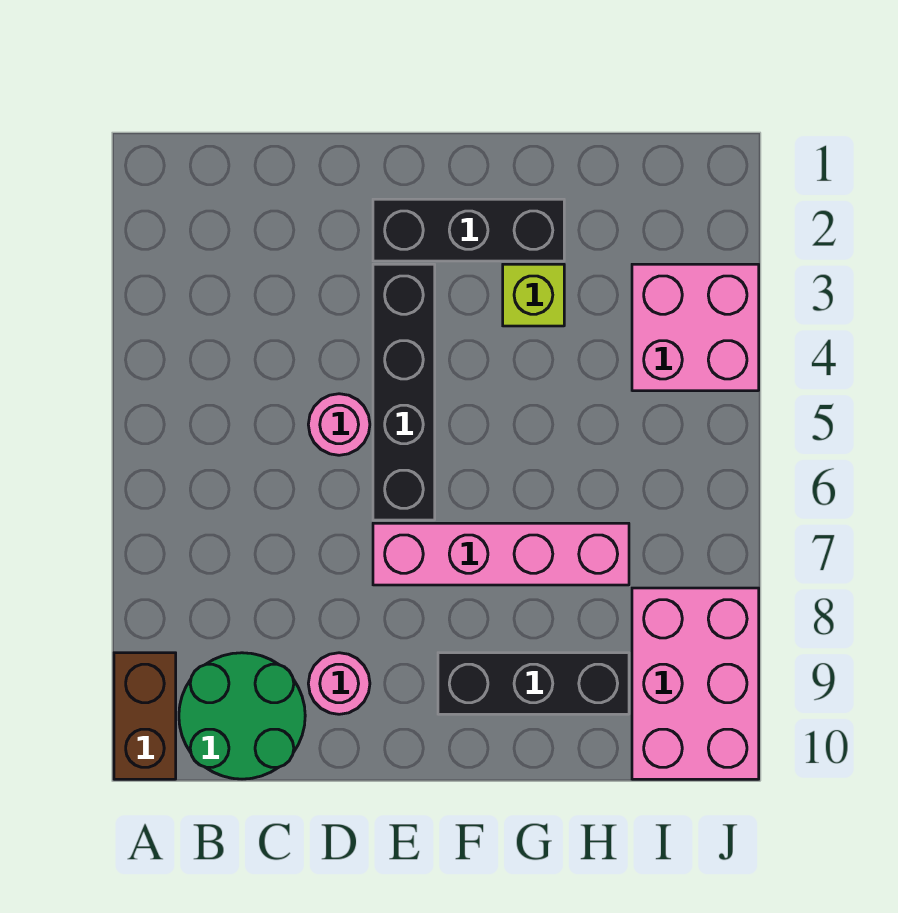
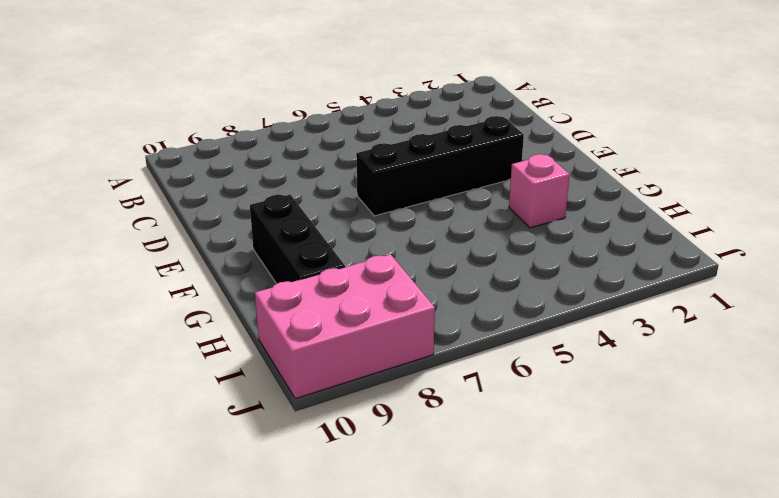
pink brick G3 level 1 -> lime brick G3 level 1
none -> brown brick A9:A10 level 1
none -> green round brick B9:C10 level 1

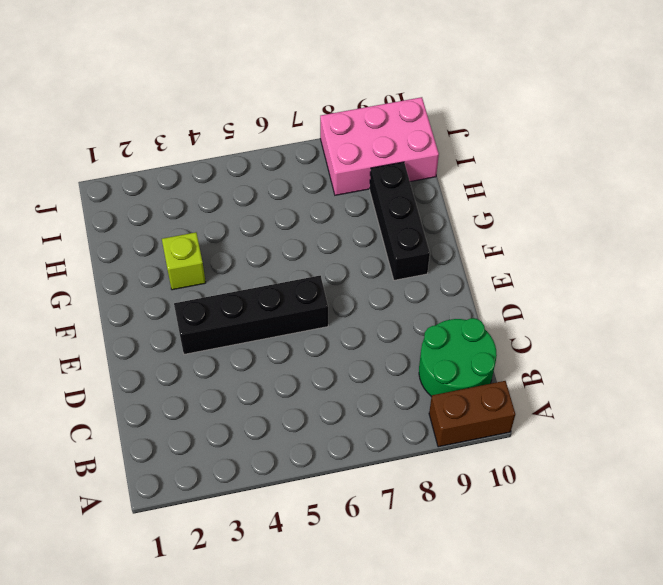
none -> pink round brick D5 level 1
none -> pink round brick D9 level 1

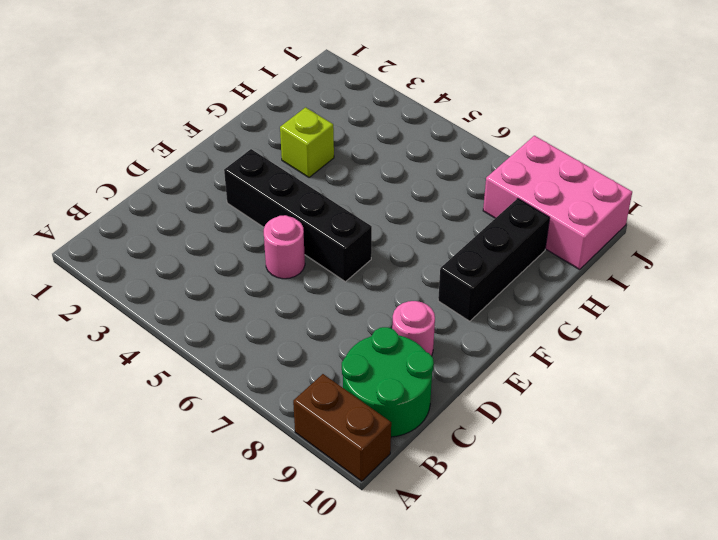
none -> black brick E2:G2 level 1
none -> pink brick E7:H7 level 1

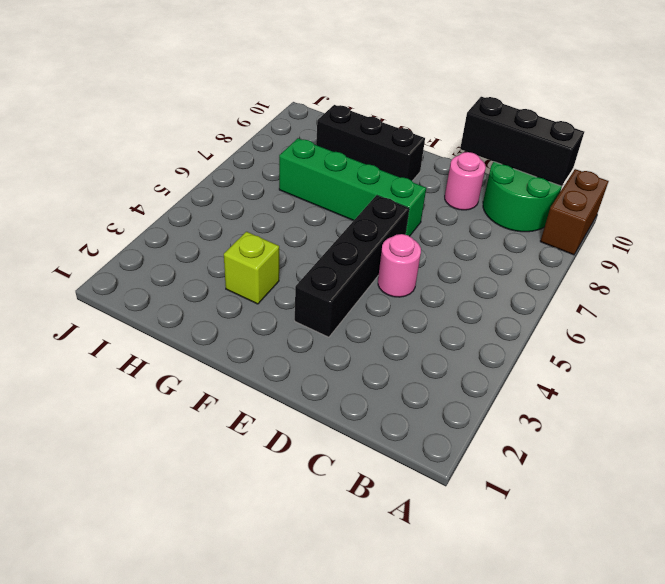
black brick B10:D10 level 2 -> black brick E2:G2 level 1
green brick E7:H7 level 1 -> pink brick E7:H7 level 1
none -> pink brick I3:J4 level 1
none -> pink brick I8:J10 level 1

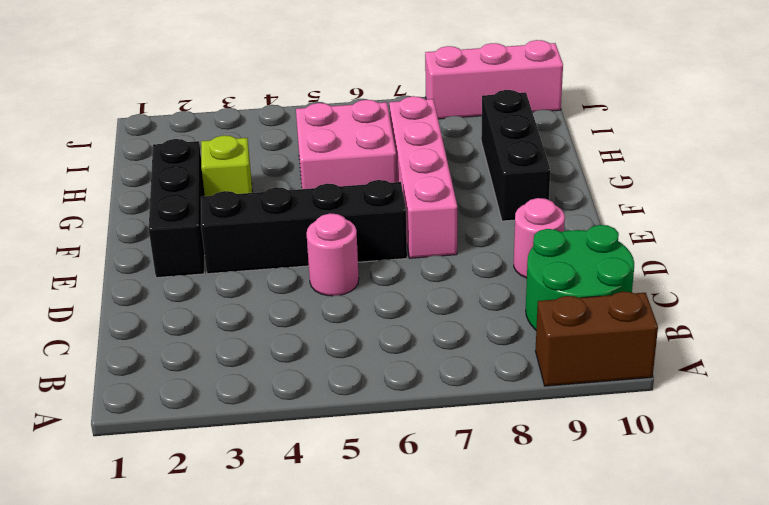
pink brick G5:H6 level 1 -> pink brick I3:J4 level 1
pink brick J8:J10 level 1 -> pink brick I8:J10 level 1

